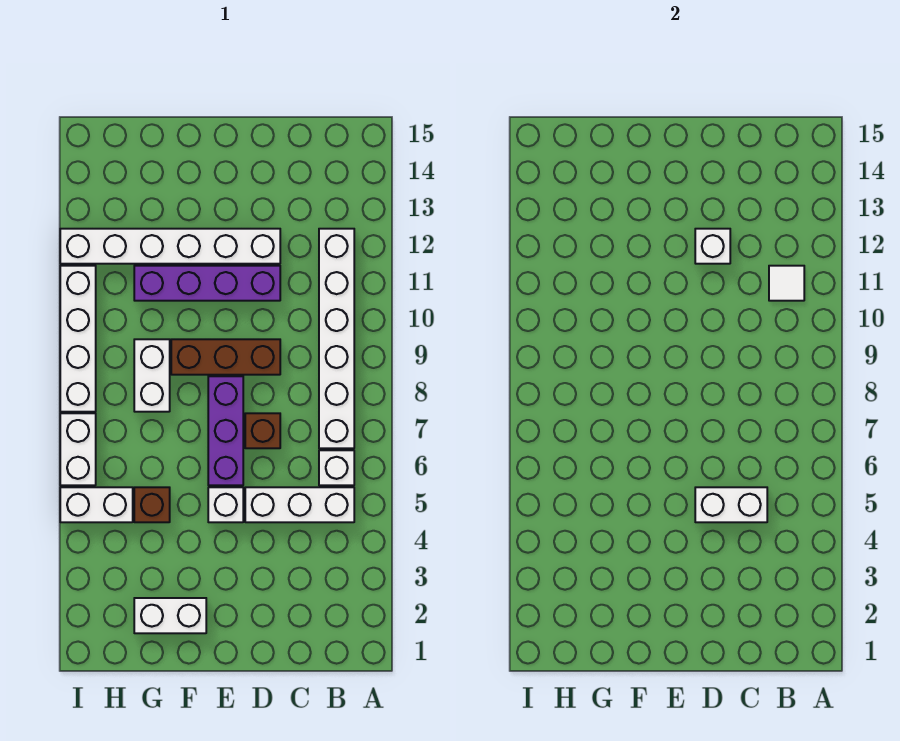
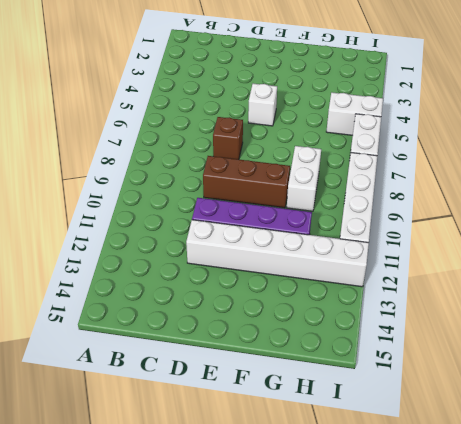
none -> white brick B5:D5 level 1
none -> white brick B6 level 1
none -> white brick B7:B12 level 1

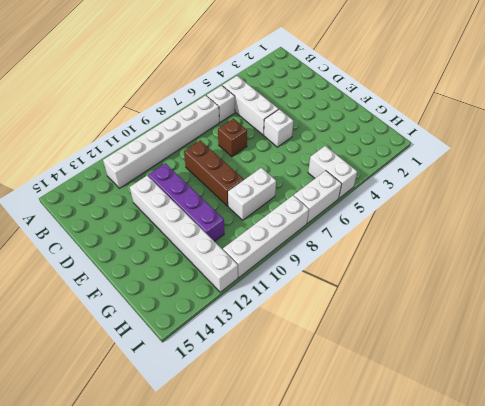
none -> purple brick E6:E8 level 1
none -> white brick F2:G2 level 1
none -> brown brick G5 level 1

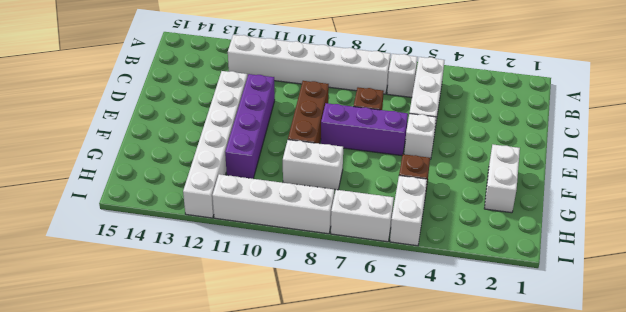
none -> white tile B11 level 2
none -> white brick C5:D5 level 2
none -> white brick D12 level 2

